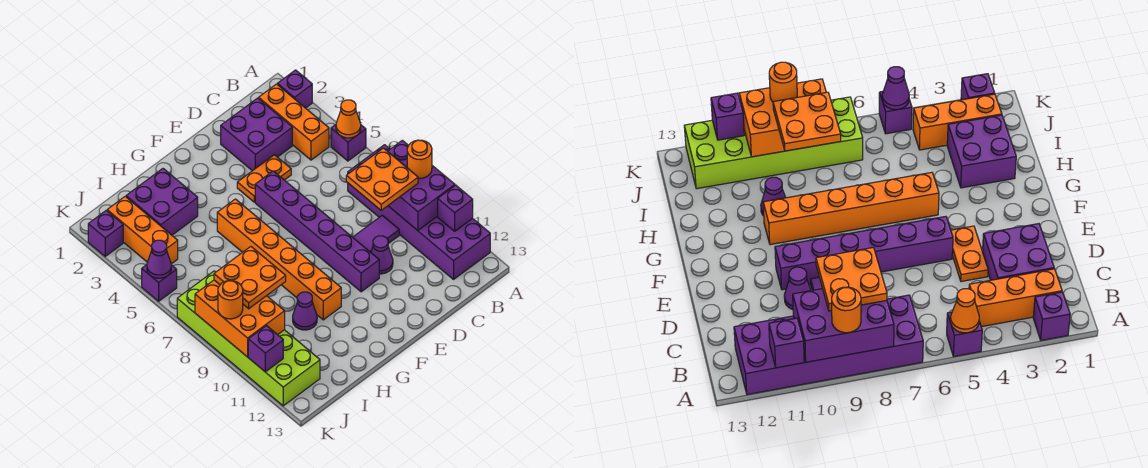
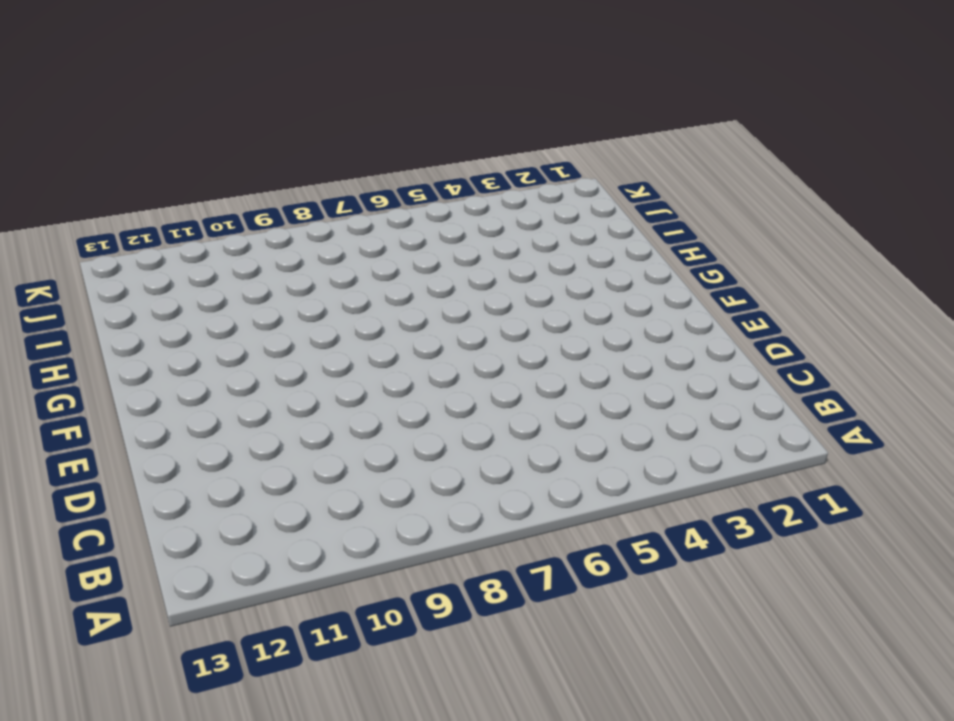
none -> purple brick A2 level 1
none -> purple brick A5 level 1
none -> purple brick A7:B12 level 1

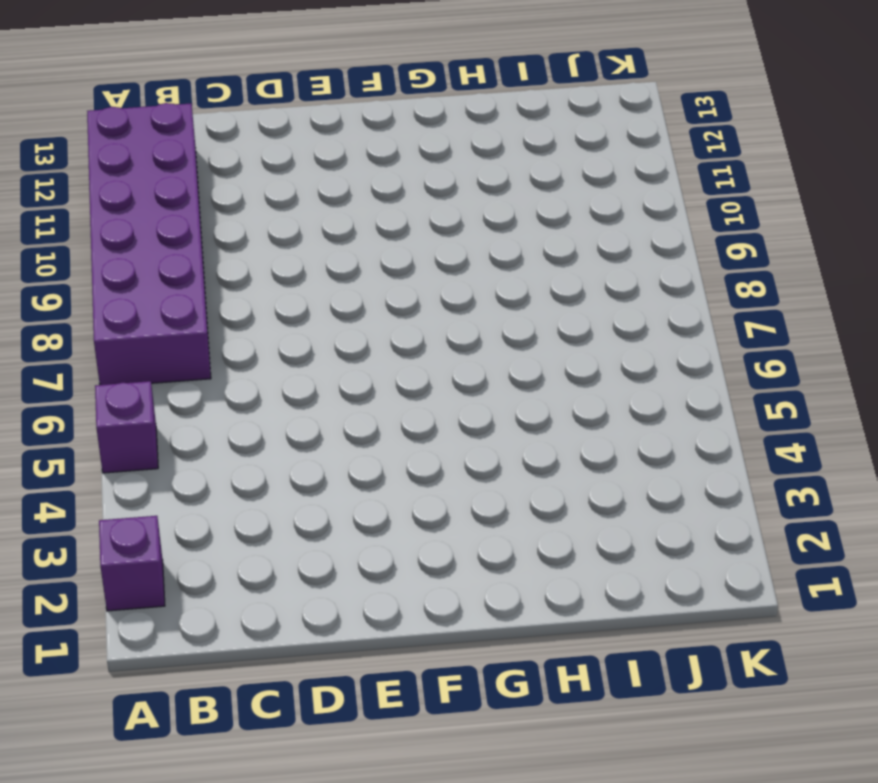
none -> orange brick B2:B4 level 1
none -> purple brick C2:D3 level 1
none -> purple tile C9:D9 level 1

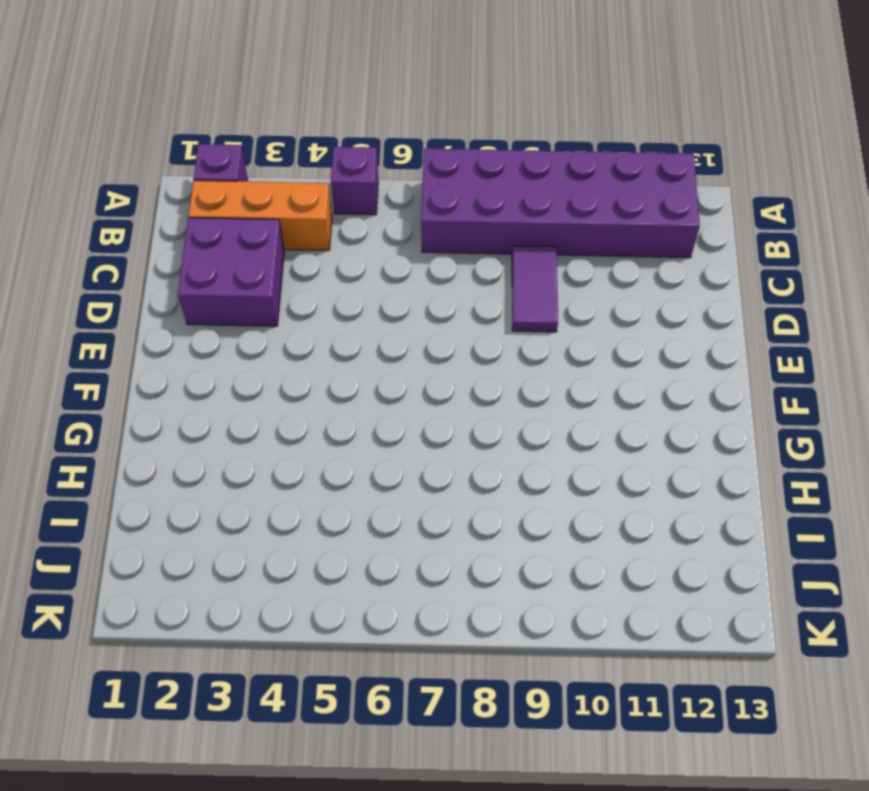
none -> orange plate D4:E4 level 1
none -> purple cone D10 level 1
none -> purple brick E5:E10 level 1

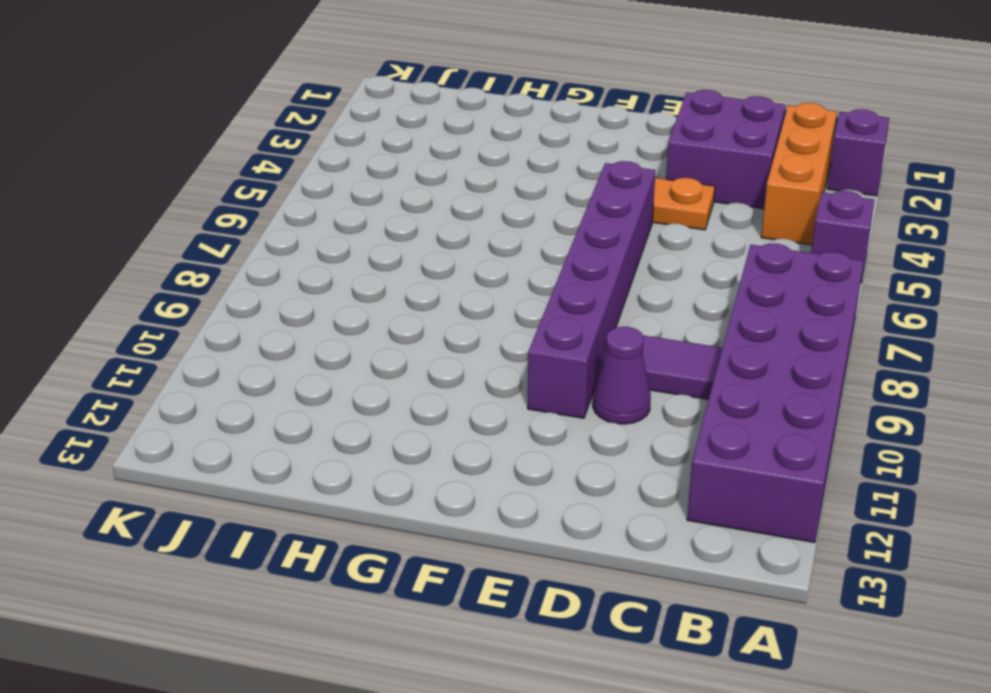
none -> orange brick G5:G10 level 1
none -> purple brick H2:I3 level 1
none -> purple cone H10 level 1

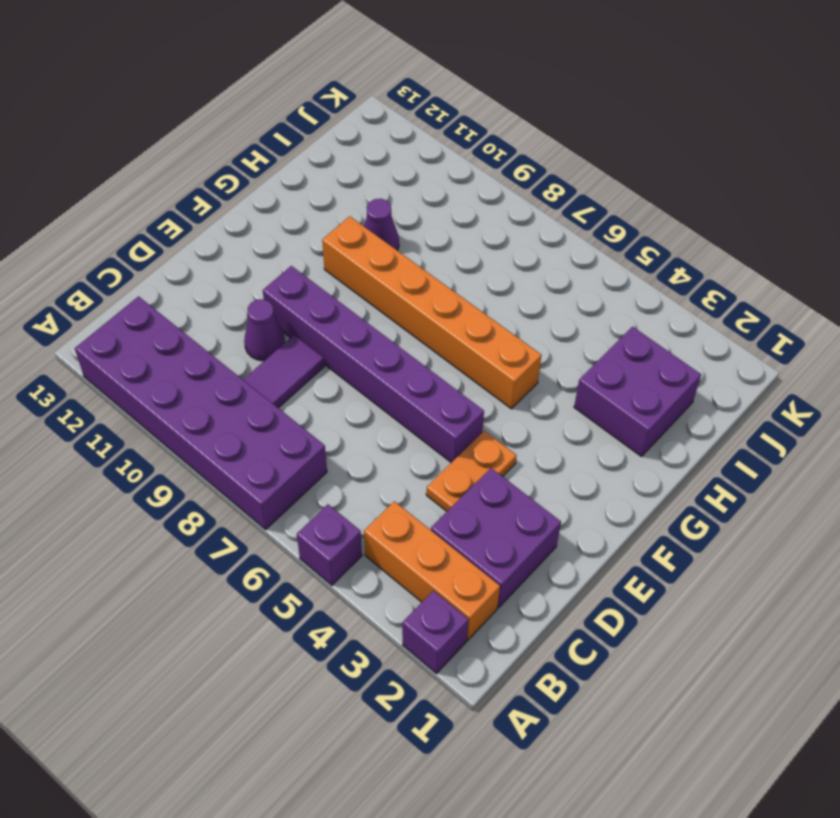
none -> orange brick J2:J4 level 1
none -> lime brick J7:K12 level 1
none -> purple brick K2 level 1

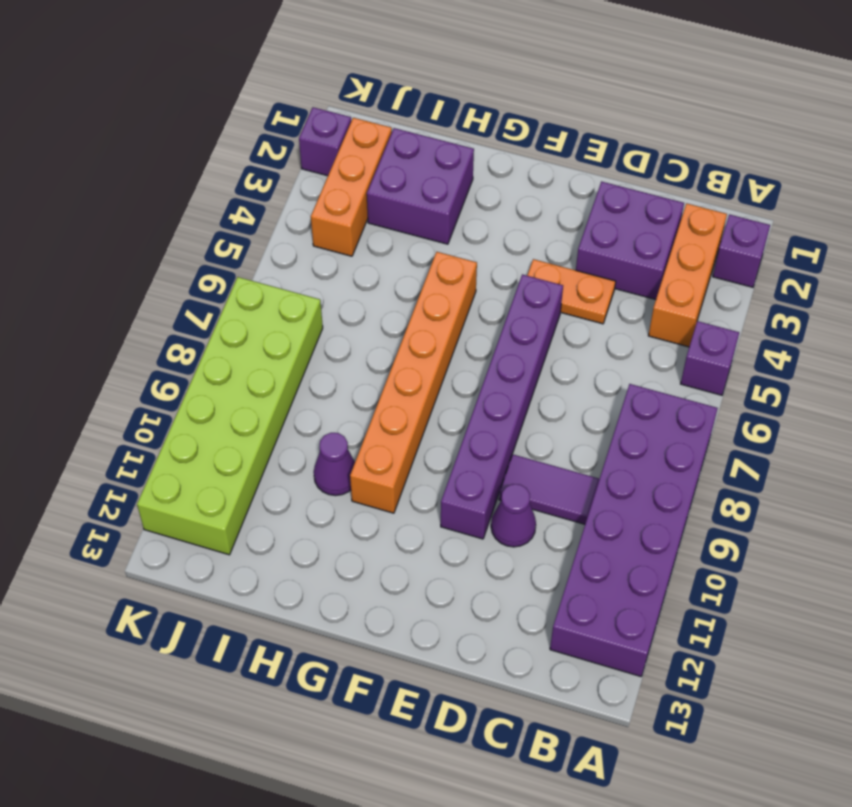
none -> purple brick K5 level 1
none -> orange cone A5 level 2
none -> purple brick A8:B10 level 2

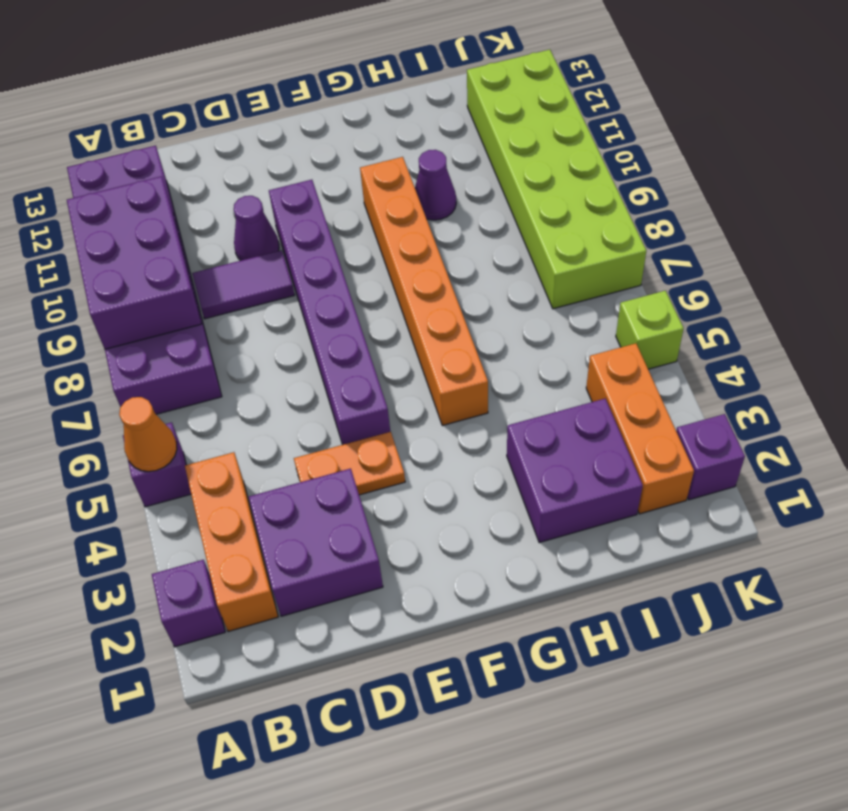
lime brick K5 level 1 -> purple brick K5 level 1
none -> purple brick A11 level 2
none -> orange brick J8:K10 level 2
none -> purple cone K5 level 2

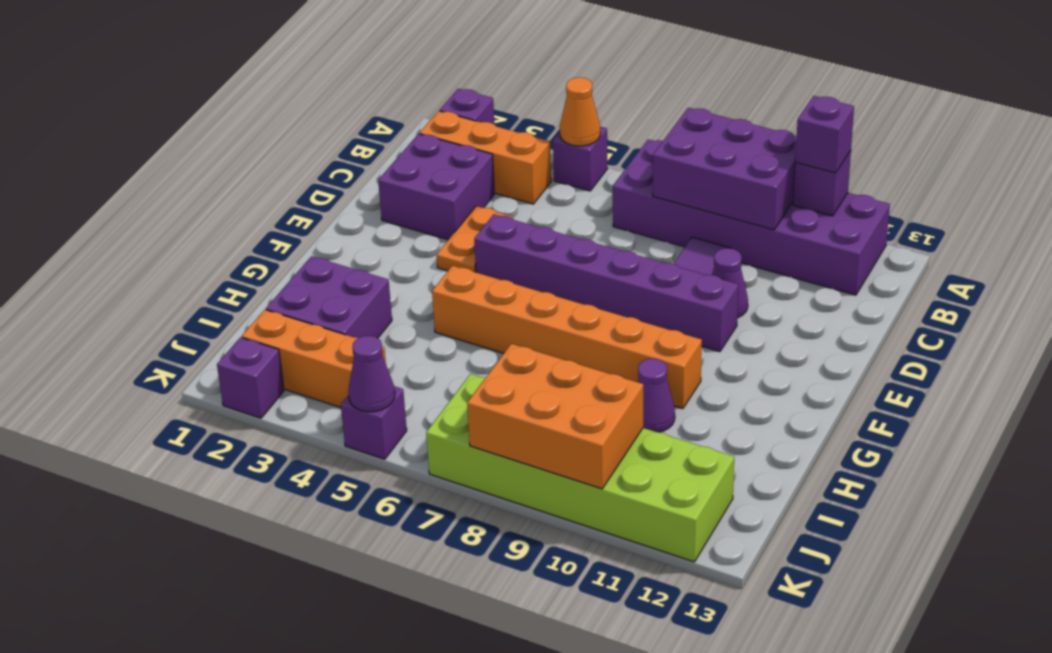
purple brick A11 level 3 -> purple brick K11 level 2
none -> orange round brick A9 level 3
none -> orange plate B8:C9 level 3
none -> orange plate I8:J9 level 3

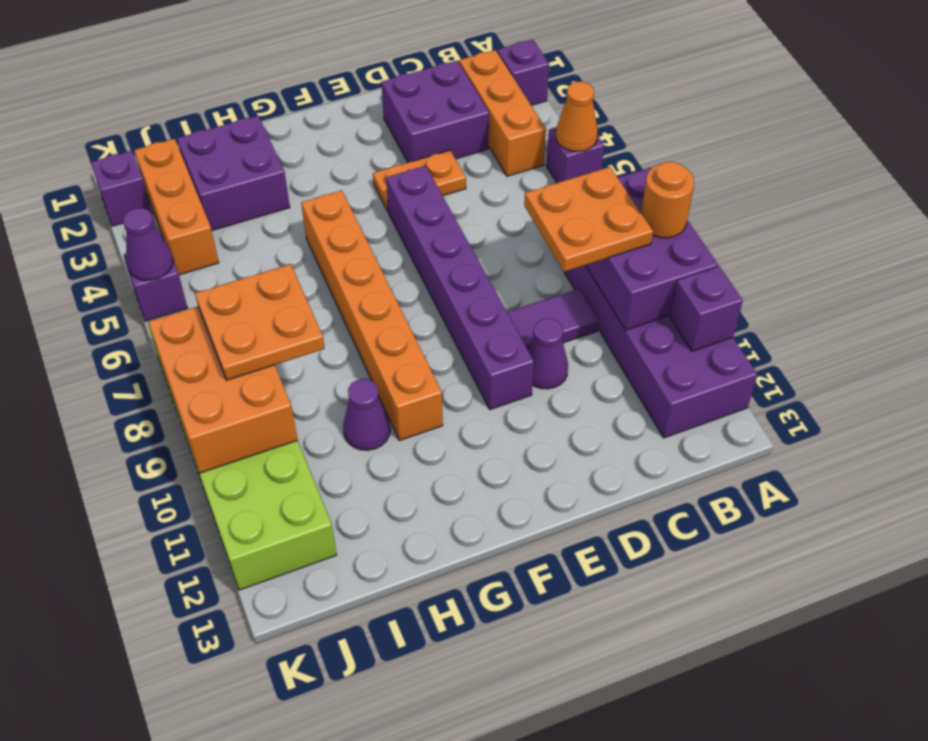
none -> purple brick K11 level 2
none -> orange round brick K9 level 3

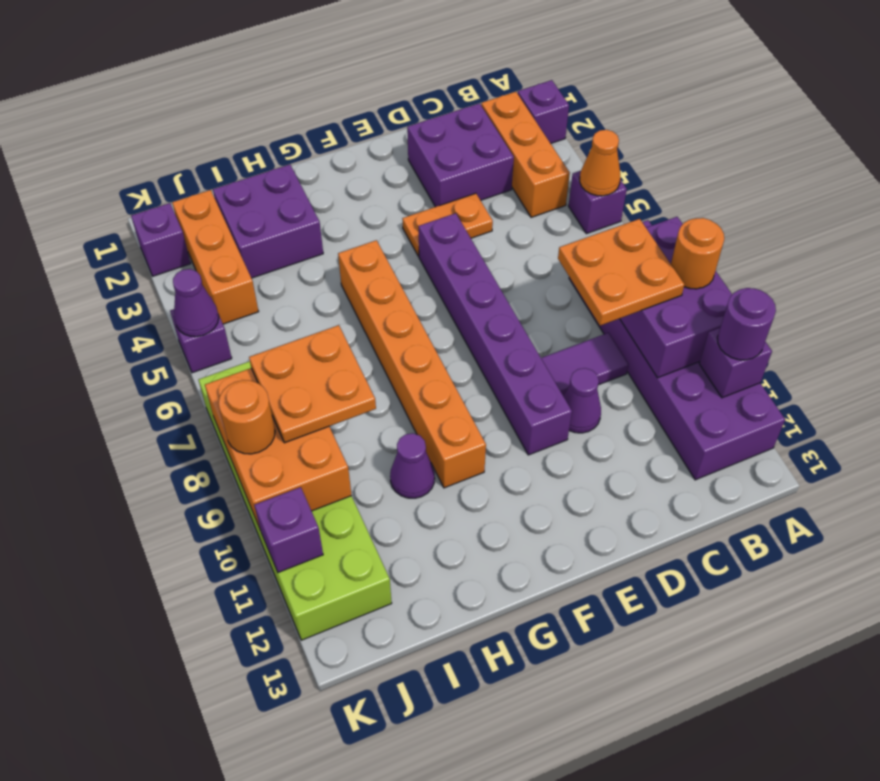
purple round brick A11 level 3 -> none

